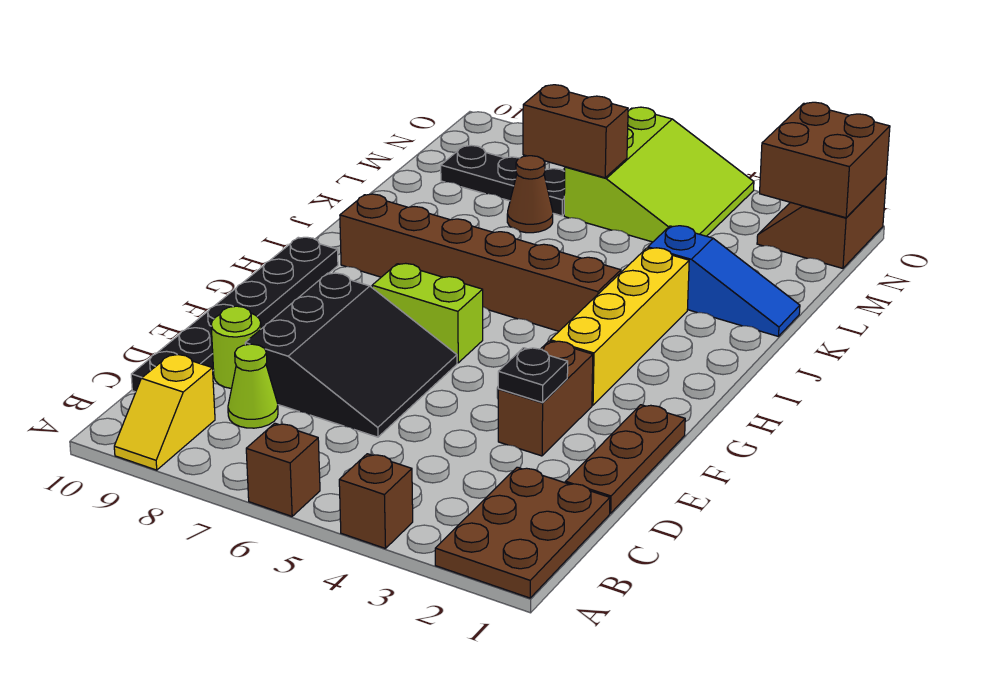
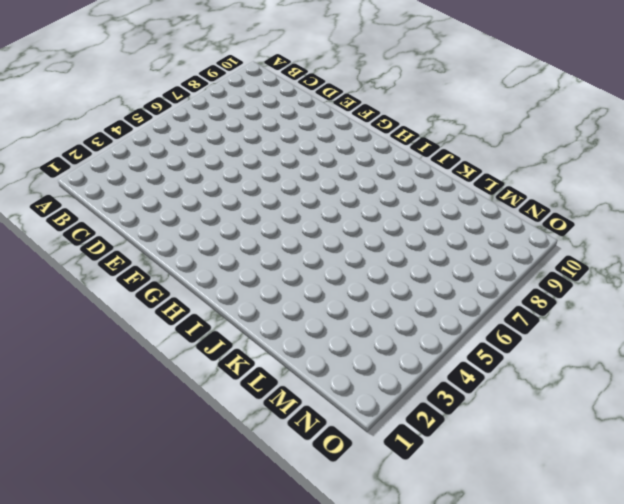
none -> brown plate A1:C2 level 1
none -> brown brick A4 level 1
none -> brown brick A6 level 1

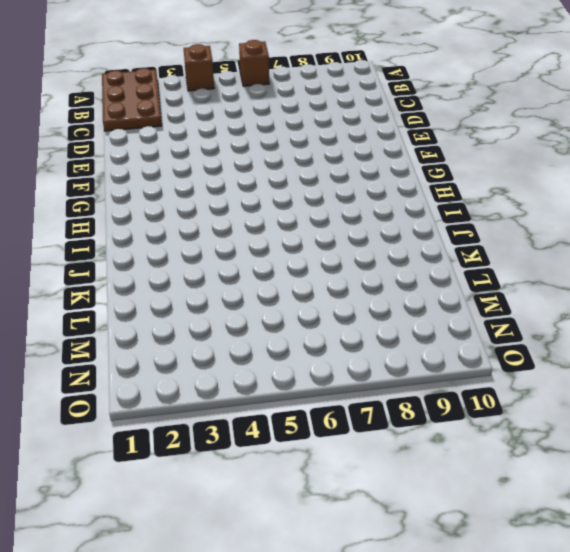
none -> yellow slope A9:B9 level 1 top B
none -> lime cone C8 level 1
none -> black plate C10:H10 level 1

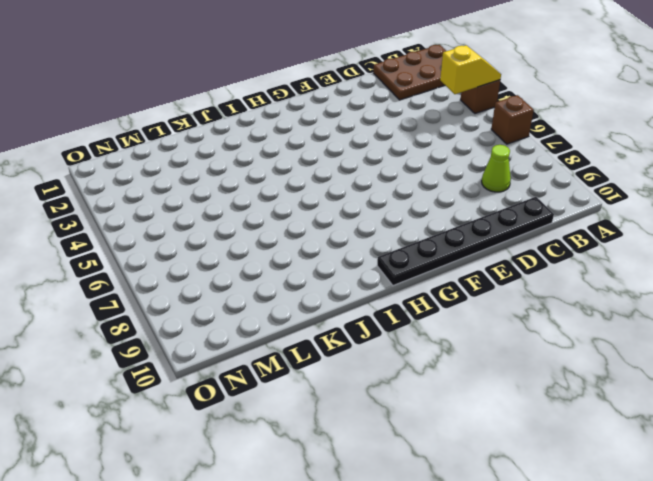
yellow slope A4:B4 level 2 top B -> yellow slope A9:B9 level 1 top B
none -> brown plate D1:F1 level 1
none -> black slope D6:F8 level 1 top 8
none -> lime round brick D9 level 1

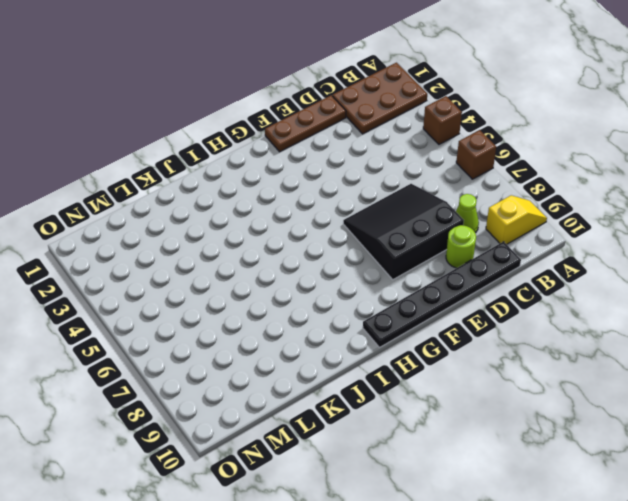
none -> brown brick E3:F3 level 1
none -> yellow brick G3:J3 level 1
none -> lime brick G6:G7 level 1

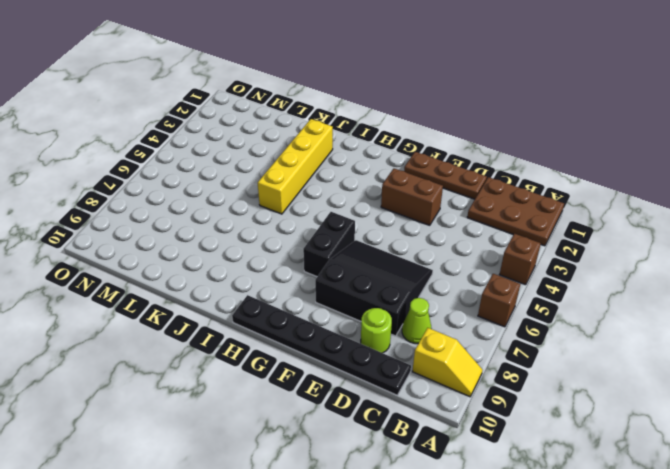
black brick G6:G7 level 1 -> lime brick G6:G7 level 1
yellow brick J2:J5 level 1 -> yellow brick G3:J3 level 1
none -> brown brick I4:I9 level 1
none -> blue slope K1:K3 level 1 top 3
none -> brown cone L7 level 1

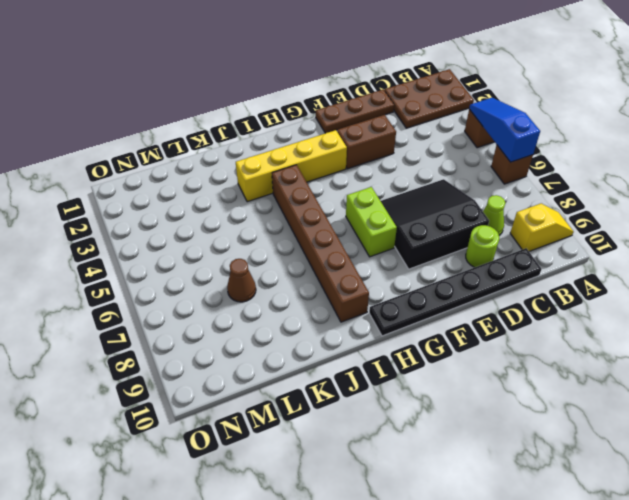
blue slope A4:A6 level 2 top 6 -> blue slope K1:K3 level 1 top 3
none -> lime slope M4:O6 level 1 top 6
none -> black plate M7:M9 level 1
none -> brown slope N1:O2 level 1 top 1

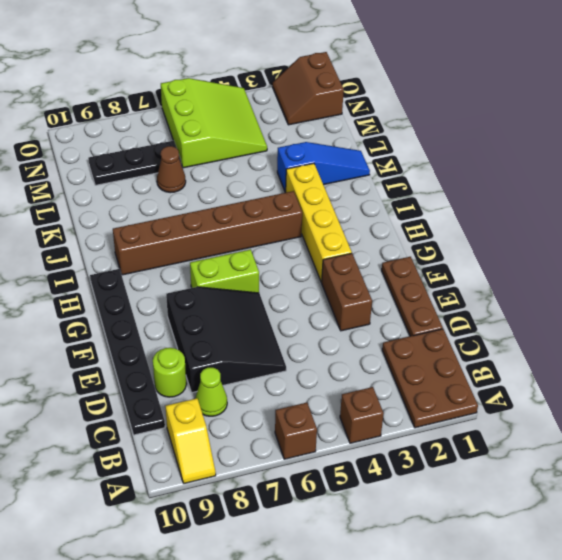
none -> black plate E3 level 2
none -> brown brick M6:M7 level 2
none -> brown brick N1:O2 level 2

